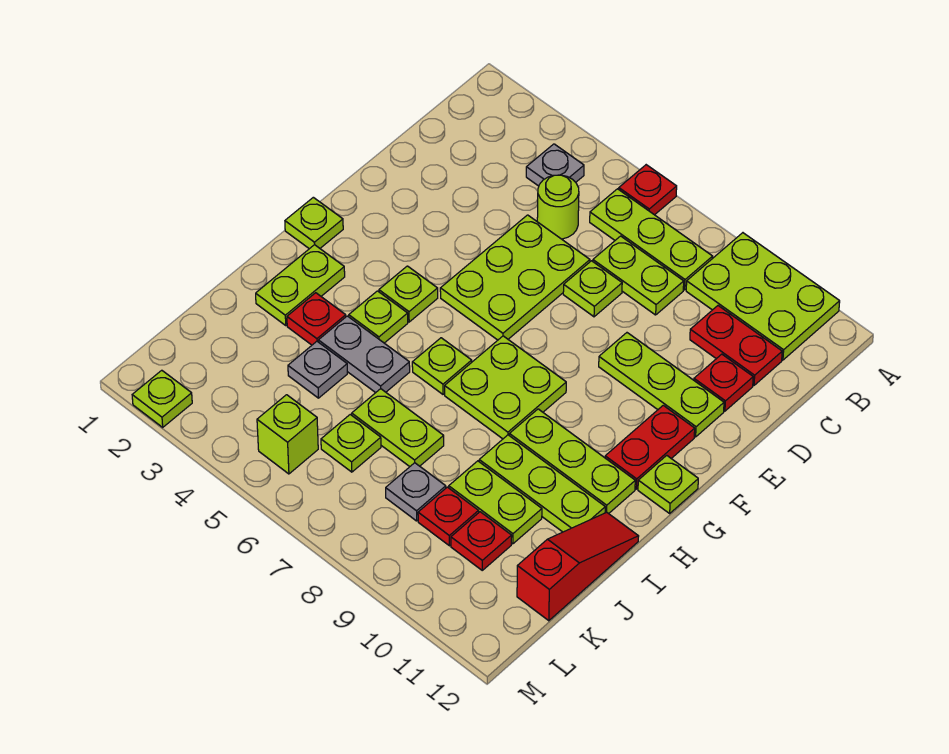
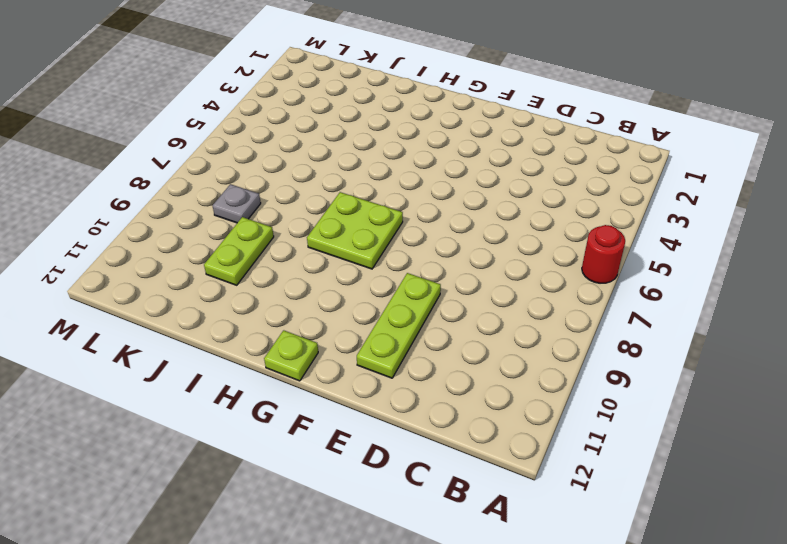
red round brick A6 level 1 -> red plate A6 level 1
none -> lime plate A9:B11 level 1
none -> grey plate B4 level 1
none -> lime plate B6:B8 level 1
none -> lime round brick C5 level 1

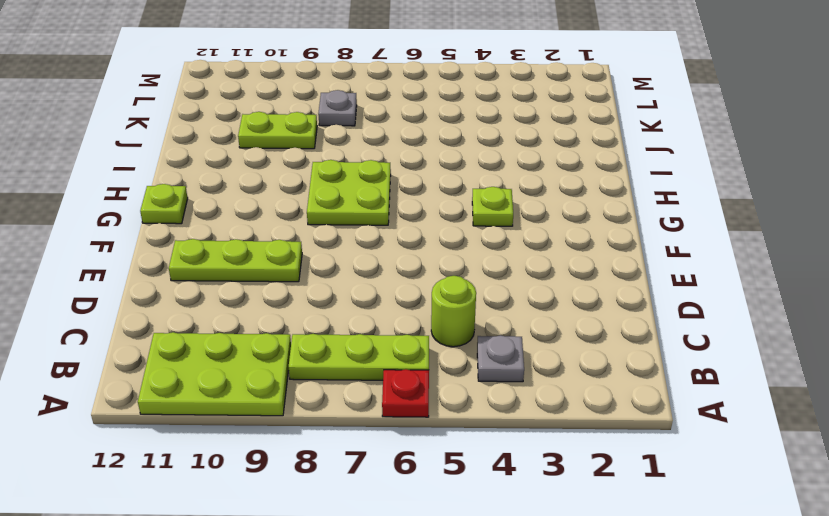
none -> lime plate C7:C8 level 1
none -> red plate C10:C11 level 1
none -> lime plate D5:F6 level 1
none -> lime plate D7 level 1

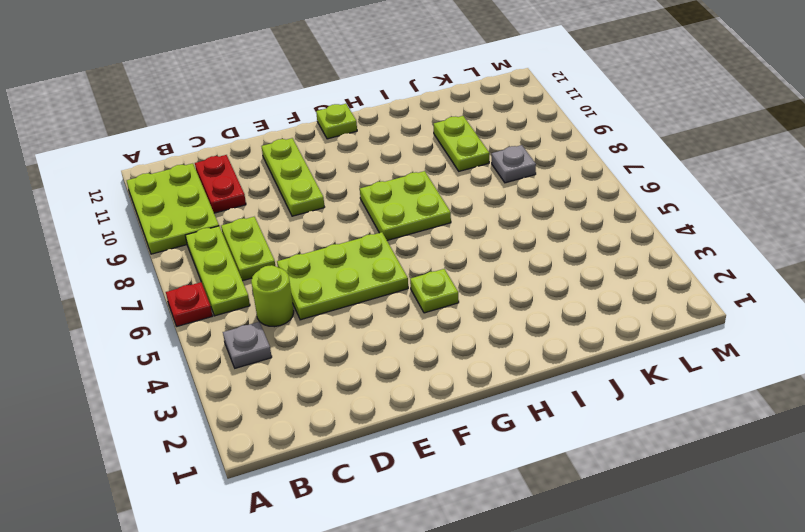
none -> lime plate D7 level 1
none -> red plate D11 level 1
none -> red plate F11:G11 level 1
none -> lime plate G1 level 1

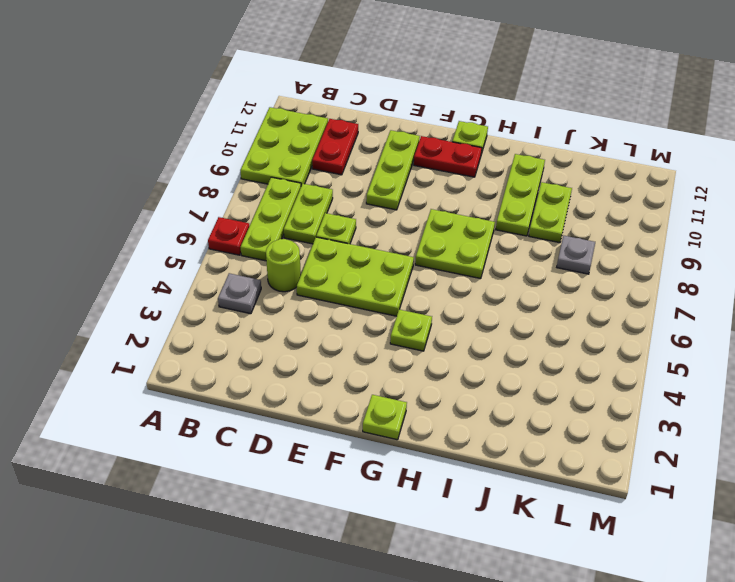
none -> red plate D11 level 1
none -> lime plate H2:I2 level 1
none -> lime plate H4 level 1
none -> lime plate H6 level 1

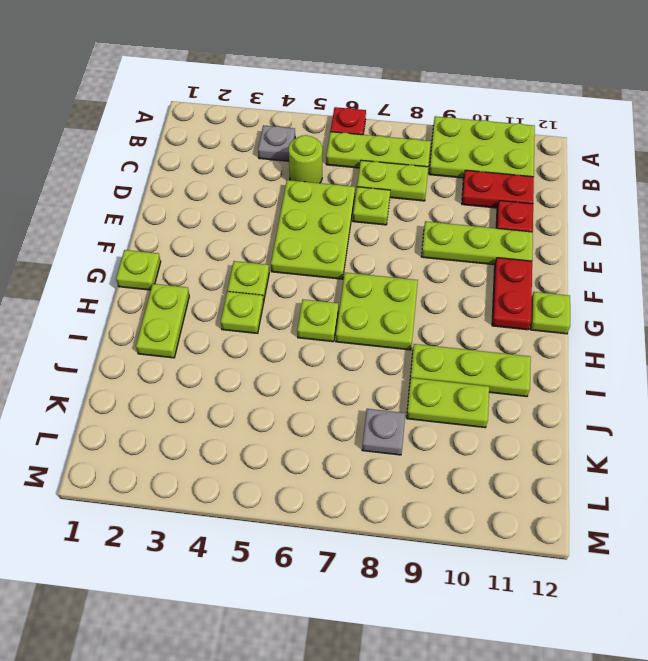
none -> lime plate H9:H11 level 1
none -> red plate I3 level 1
none -> grey plate I4:I5 level 1
none -> red slope I12:K12 level 1 top K

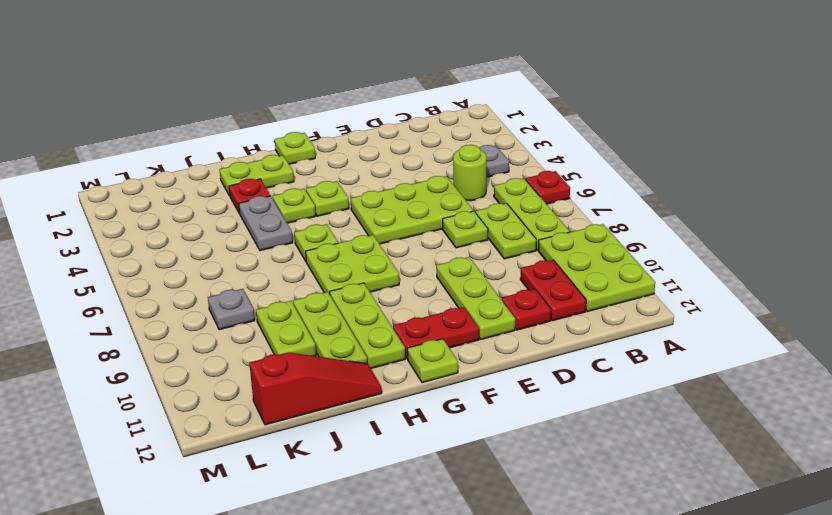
none -> grey plate J4 level 1
none -> lime plate J6:J7 level 1
none -> lime plate K6 level 1
none -> red plate K9 level 1

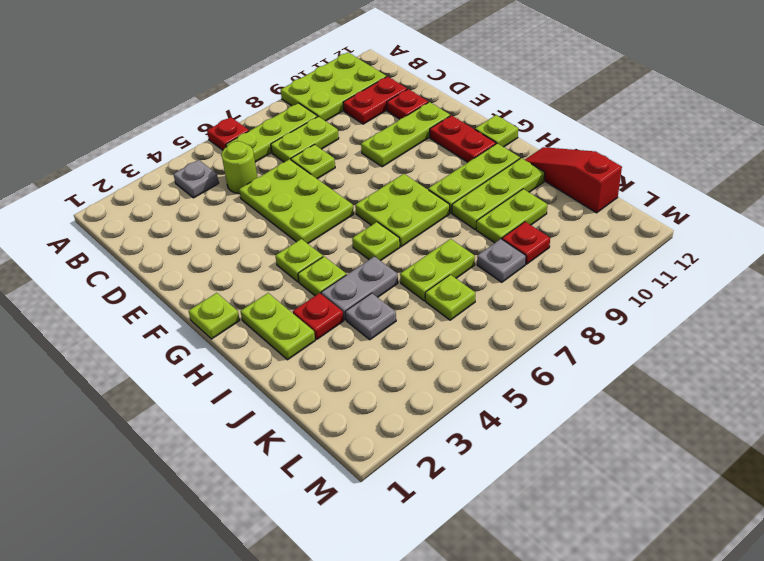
none -> red plate K10 level 1
none -> lime brick L5 level 1
none -> lime plate M2 level 1

